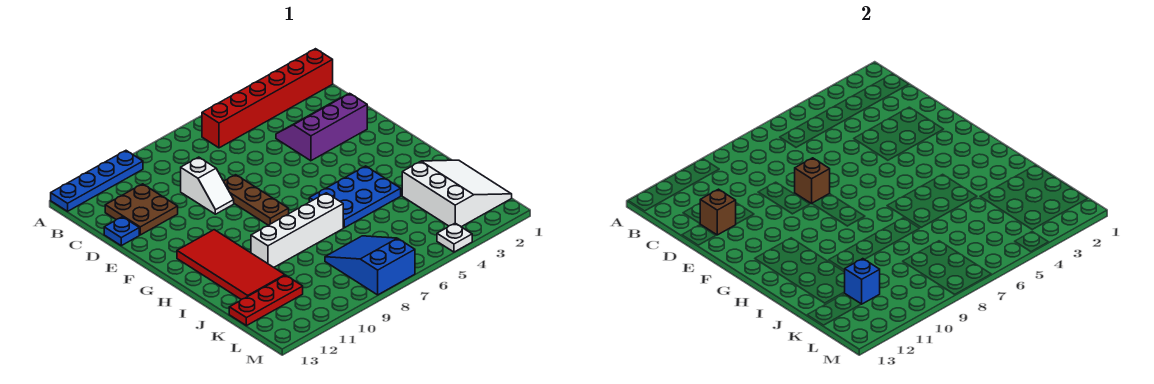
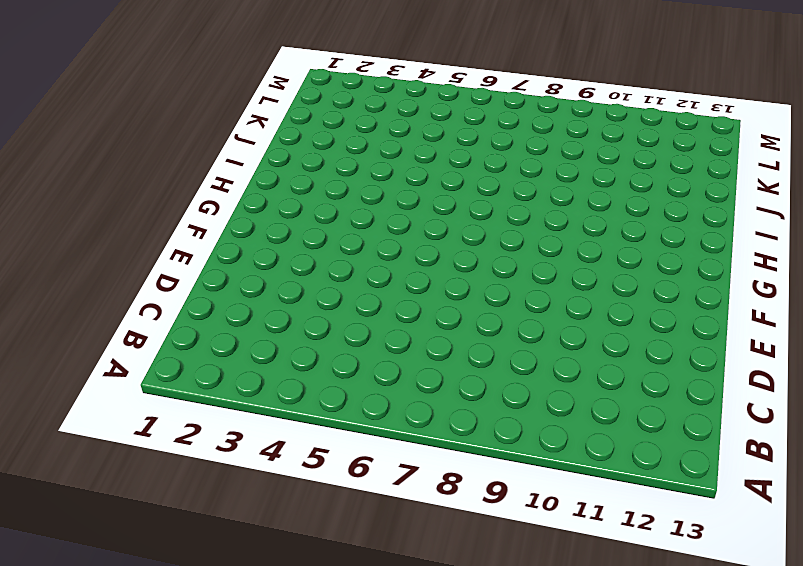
none -> blue plate A10:A13 level 1
none -> red brick B1:B6 level 1
none -> brown plate C11:D12 level 1

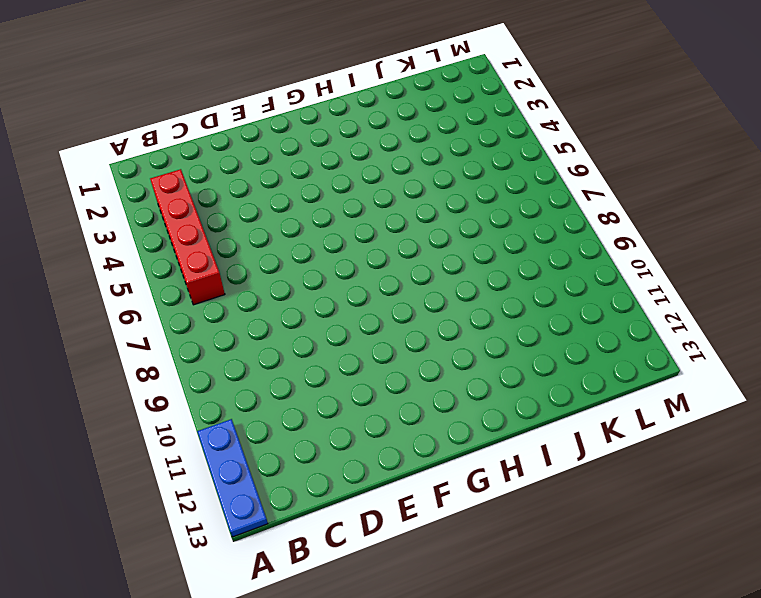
blue plate A11:A13 level 1 -> blue plate A10:A13 level 1
red brick B3:B6 level 1 -> red brick B1:B6 level 1
none -> brown plate C11:D12 level 1
none -> purple slope D2:E4 level 1 top E
none -> white slope D9:E9 level 1 top D

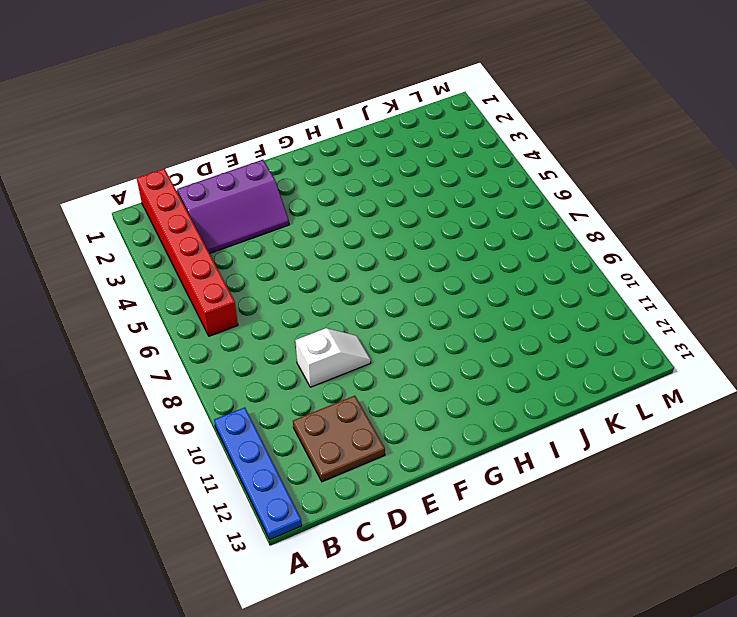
purple slope C2:E3 level 1 top 2 -> purple slope D2:E4 level 1 top E
none -> blue plate D13 level 1
none -> brown plate E8:G8 level 1
none -> red tile G11:J12 level 1

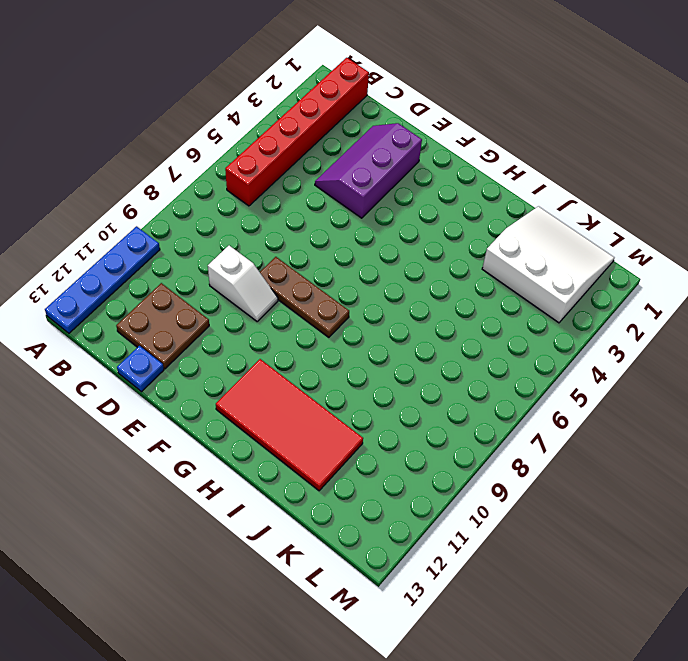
none -> blue plate H4:I6 level 1
none -> white brick I7:I10 level 1
none -> blue slope K7:M8 level 1 top M

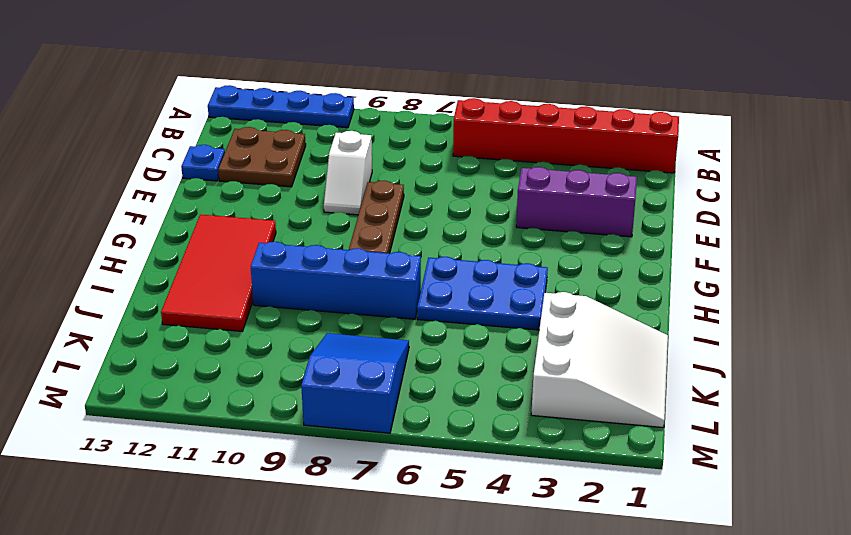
blue brick I7:I10 level 1 -> white brick I7:I10 level 1
none -> red plate K11:K13 level 1
none -> white plate M4 level 1
none -> brown brick D12 level 2

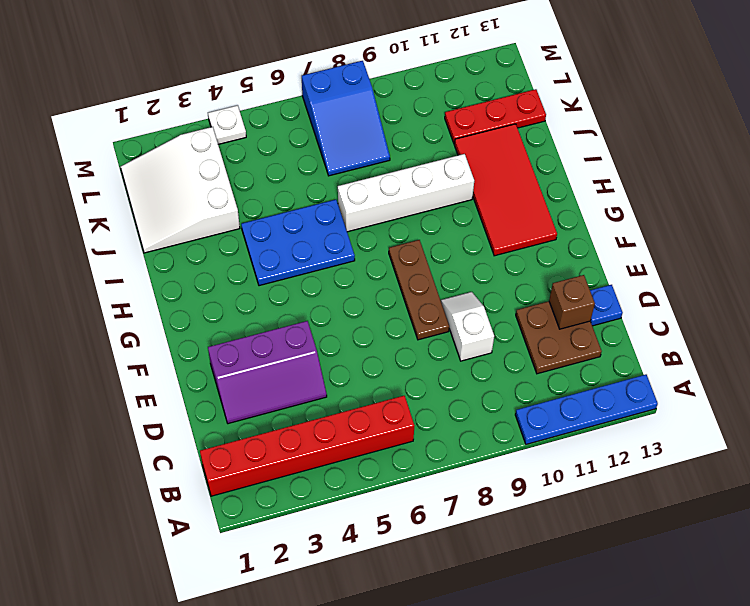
none -> brown brick E8 level 2
none -> blue brick K11 level 2

